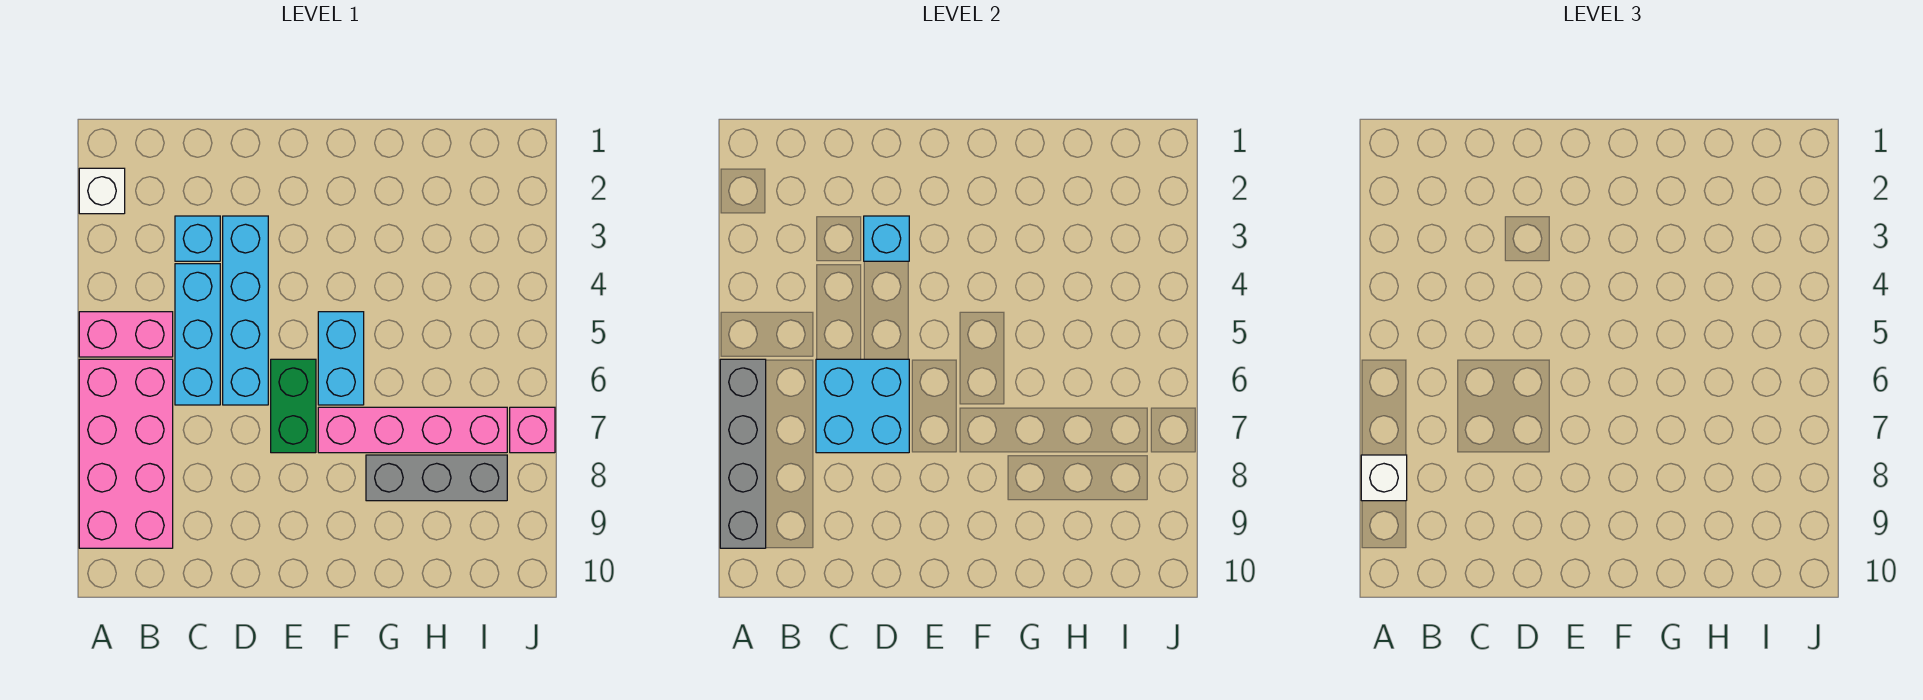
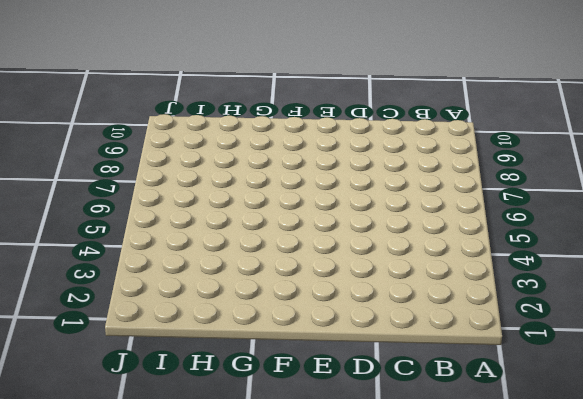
none -> white brick A2 level 1
none -> pink brick A5:B5 level 1
none -> pink brick A6:B9 level 1

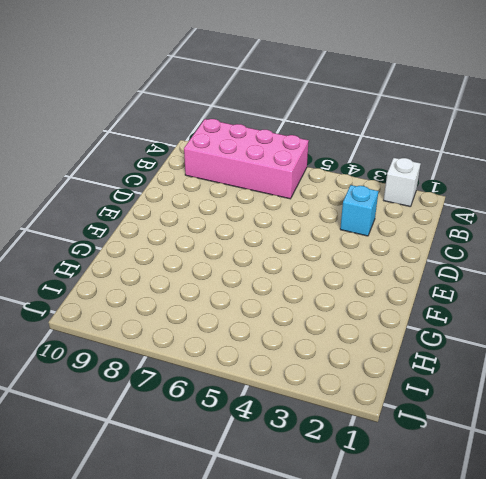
none -> pink brick A5:B5 level 1
none -> cyan brick C4:C6 level 1
none -> cyan brick D3:D6 level 1

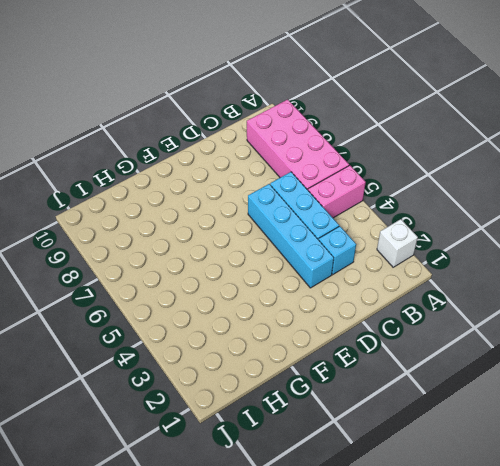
none -> green brick E6:E7 level 1
none -> cyan brick F5:F6 level 1
none -> pink brick F7:I7 level 1

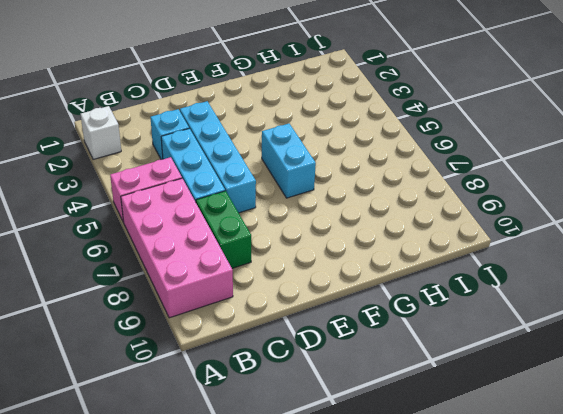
green brick C7:C8 level 1 -> green brick E6:E7 level 1
none -> pink brick F7:I7 level 1
none -> grey brick G8:I8 level 1
none -> pink brick J7 level 1

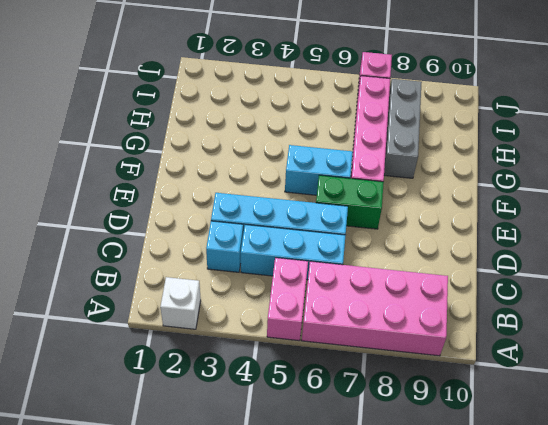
none -> grey brick A6:A9 level 2
none -> cyan brick C6:D7 level 2
none -> cyan brick D3 level 2

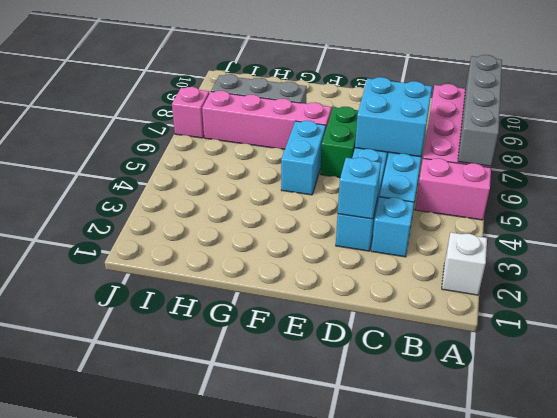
none -> white brick A8 level 3

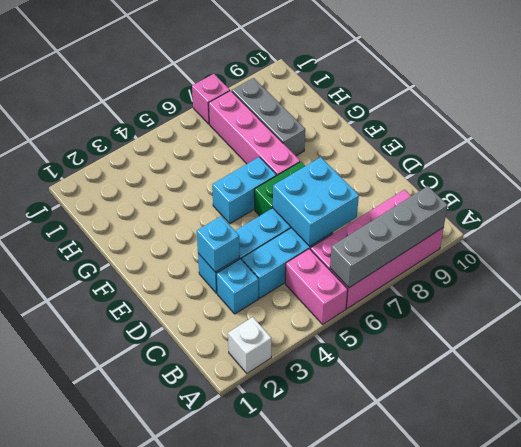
none -> white brick A8 level 3

